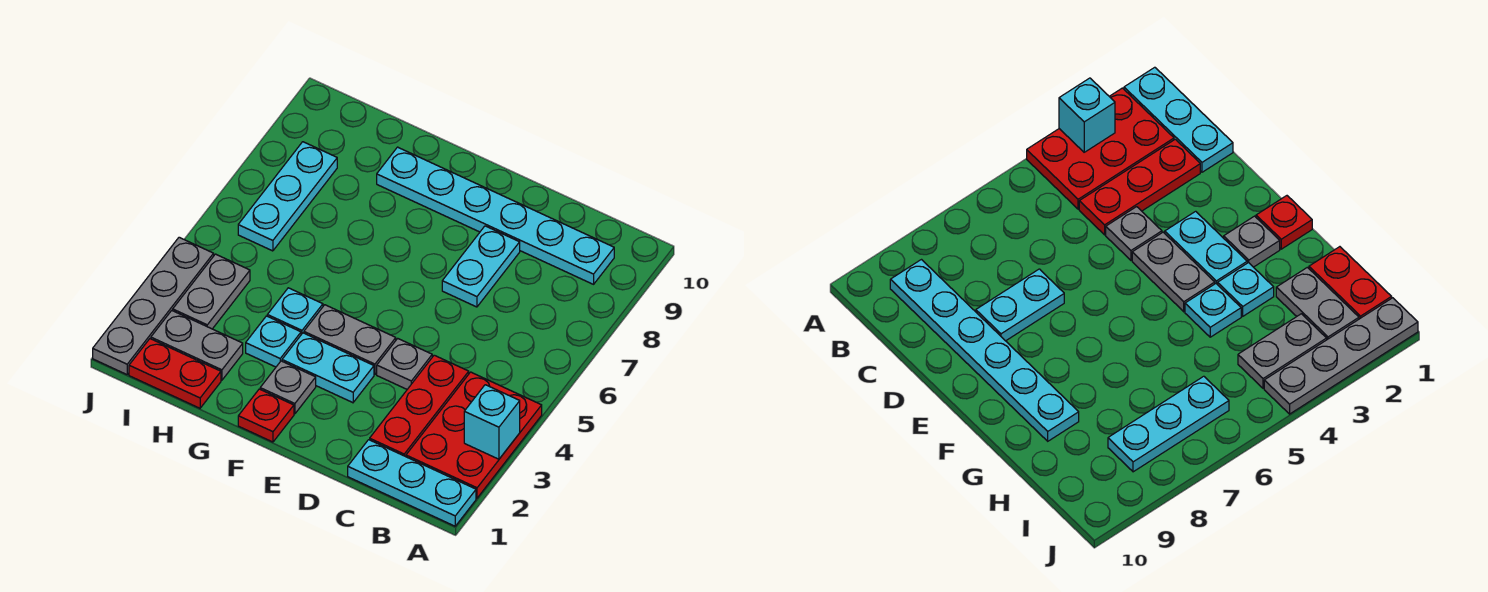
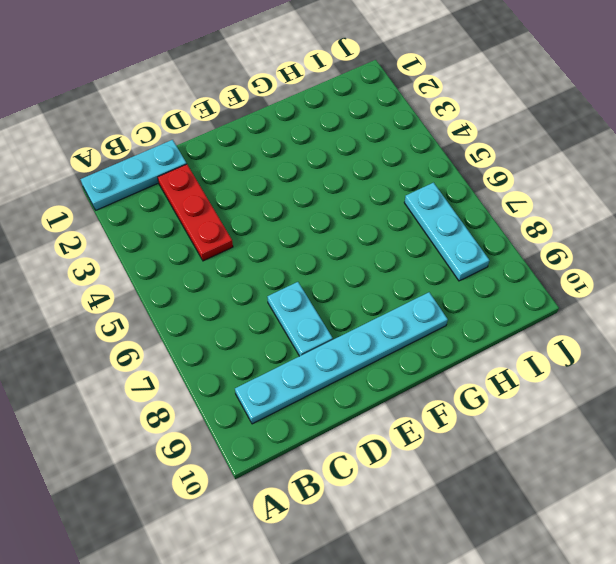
none -> red plate A2:B4 level 1
none -> grey plate D4 level 1
none -> cyan plate E3:F3 level 1

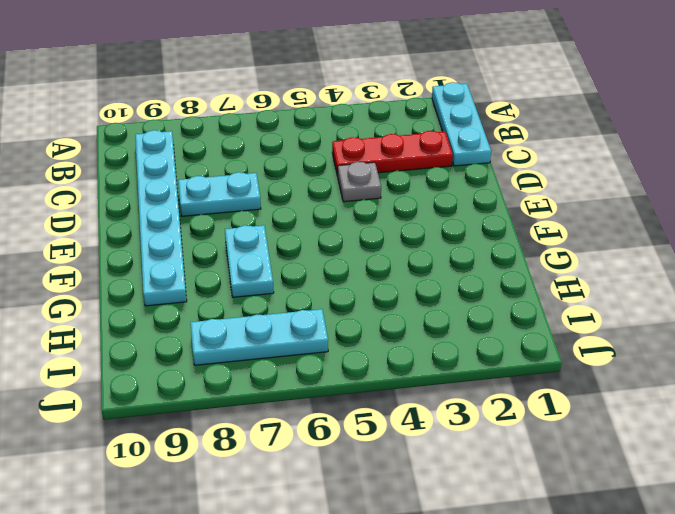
cyan plate F7:G7 level 1 -> cyan plate E3:F3 level 1
none -> red plate A2:B4 level 1
none -> grey plate E4:F4 level 1
none -> red plate F1 level 1

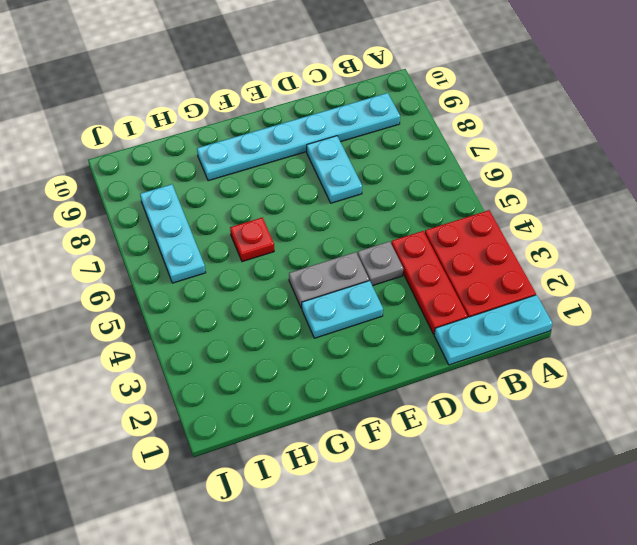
red plate G6 level 1 -> red plate F1 level 1
none -> grey plate F2 level 1
none -> cyan plate G3 level 1
none -> cyan plate G4 level 1

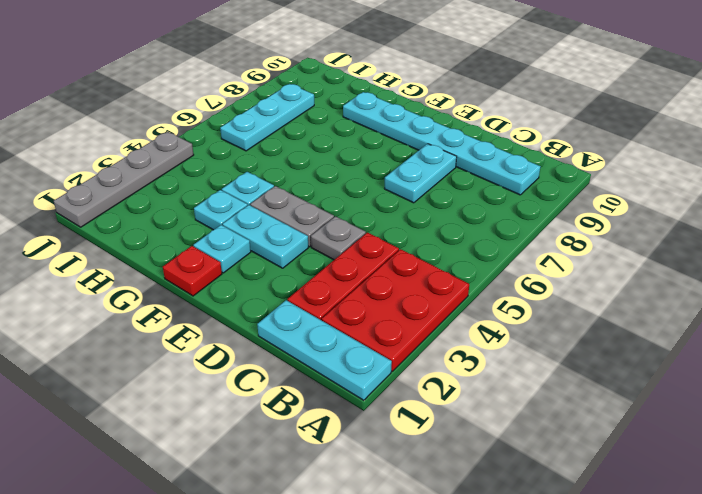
cyan plate F2 level 1 -> grey plate F2 level 1
none -> red plate H1:I1 level 1
none -> grey plate H2:I2 level 1
none -> grey plate I3:I4 level 1

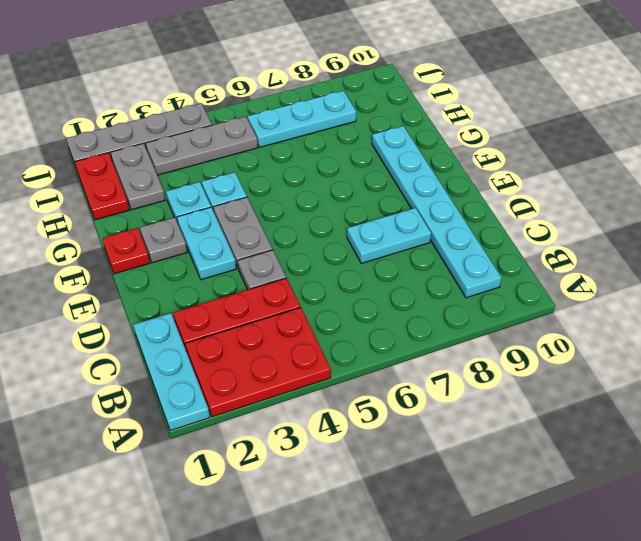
grey plate I3:I5 level 1 -> grey plate I3:I4 level 1
none -> cyan brick A3 level 2

